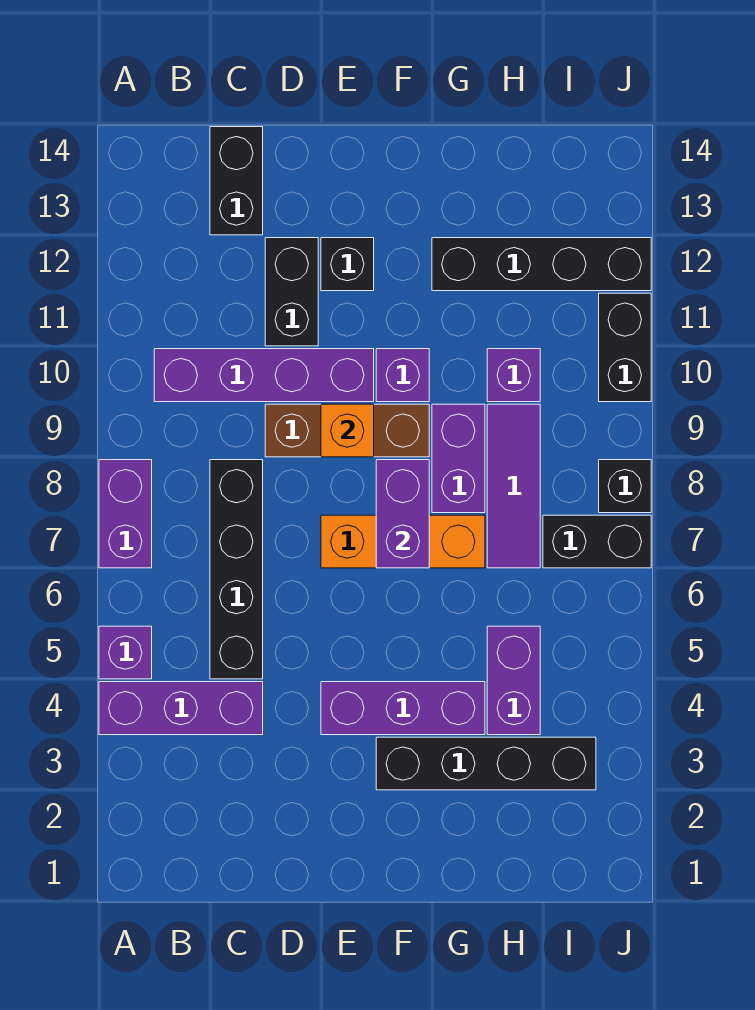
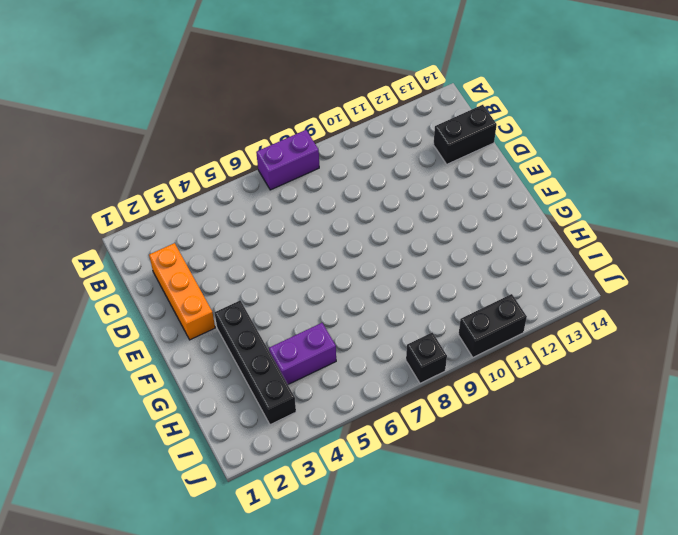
orange brick C2:E2 level 1 -> orange brick E7:G7 level 1
none -> purple brick A4:C4 level 1
none -> purple brick A5 level 1
none -> purple brick B10:E10 level 1

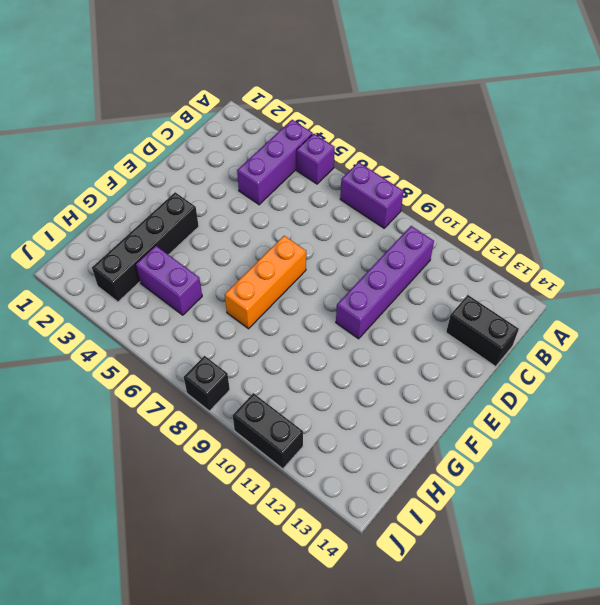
none -> black brick C5:C8 level 1
none -> brown brick D9:F9 level 1
none -> black brick D11:D12 level 1

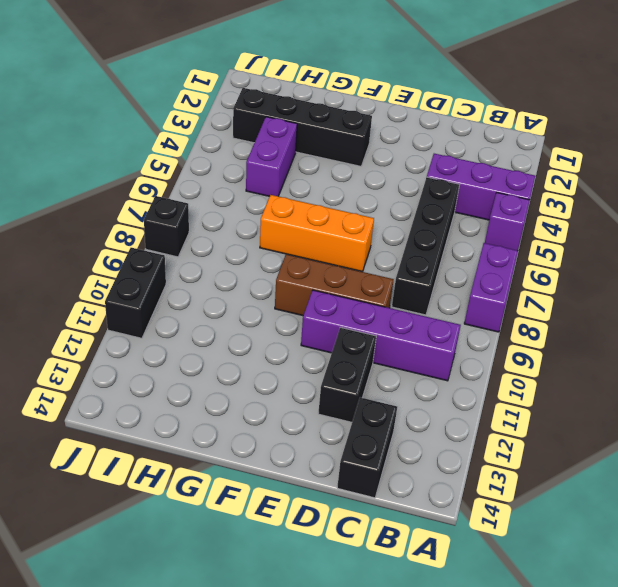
none -> purple brick E4:G4 level 1
none -> black brick E12 level 1
none -> purple brick F10 level 1

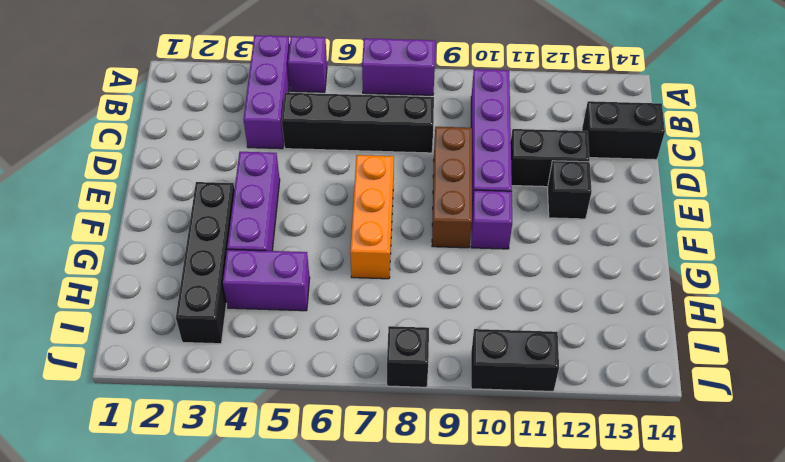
none -> purple brick G8:G9 level 1
none -> black brick G12:J12 level 1
none -> purple tile H7:H9 level 1

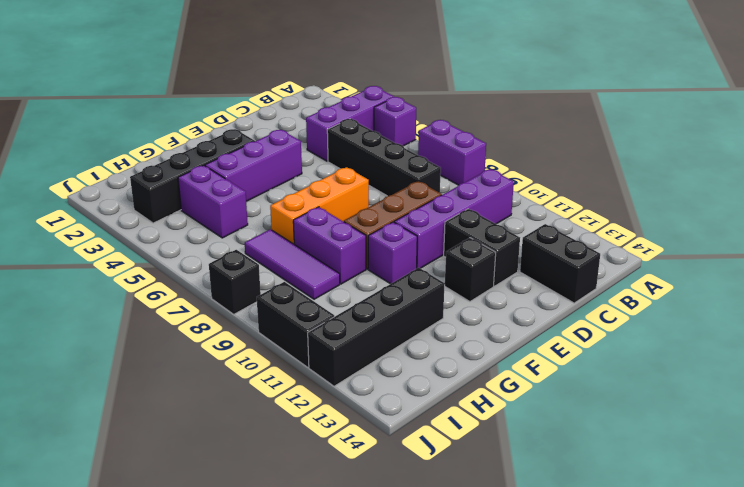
none -> purple brick H10 level 1
none -> black brick I7:J7 level 1
none -> orange brick E9 level 2

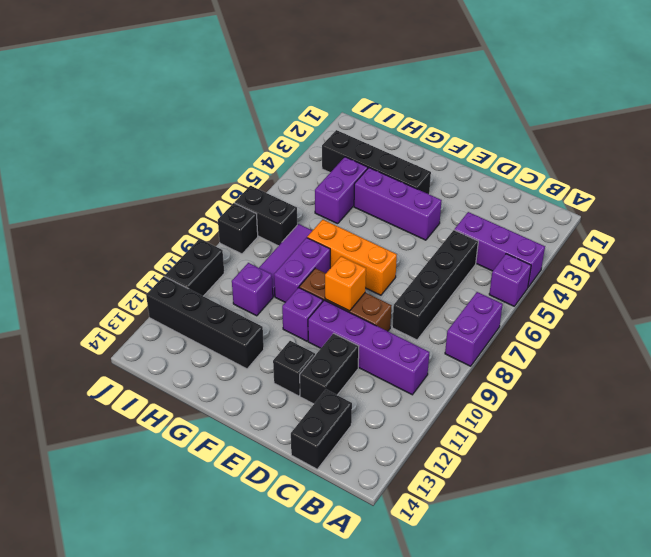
none -> purple brick F7:F8 level 2

